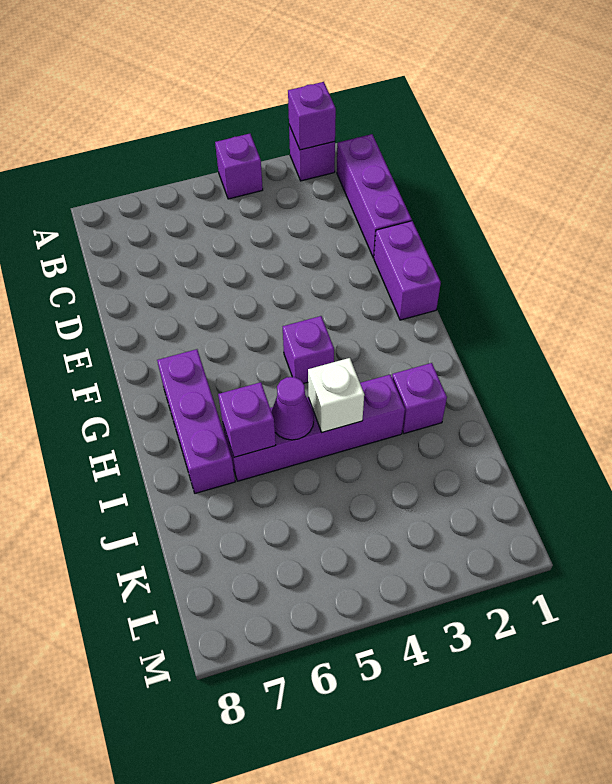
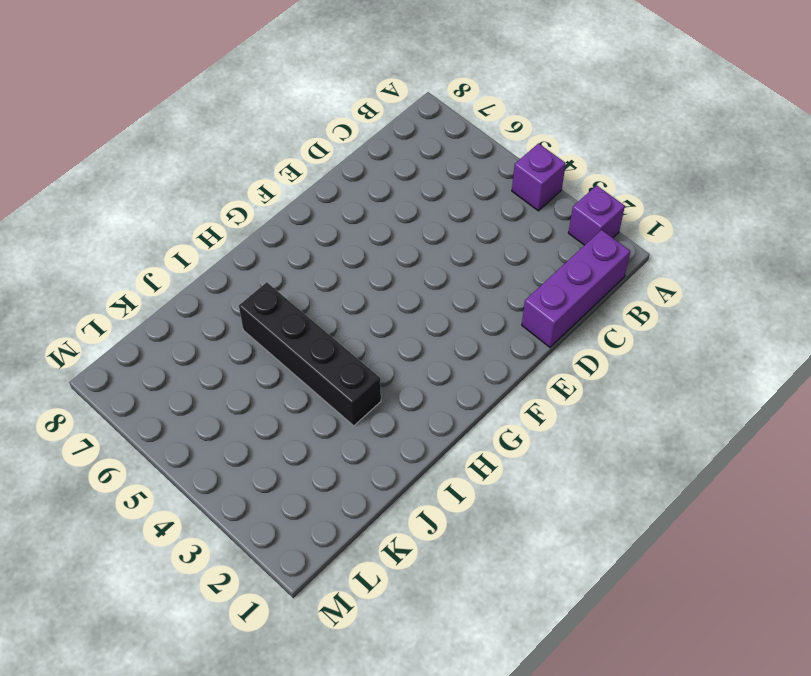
black brick I3:I6 level 1 -> purple brick I3:I6 level 1
none -> purple brick E1:F1 level 1
none -> purple brick G4 level 1
none -> purple brick G7:I7 level 1

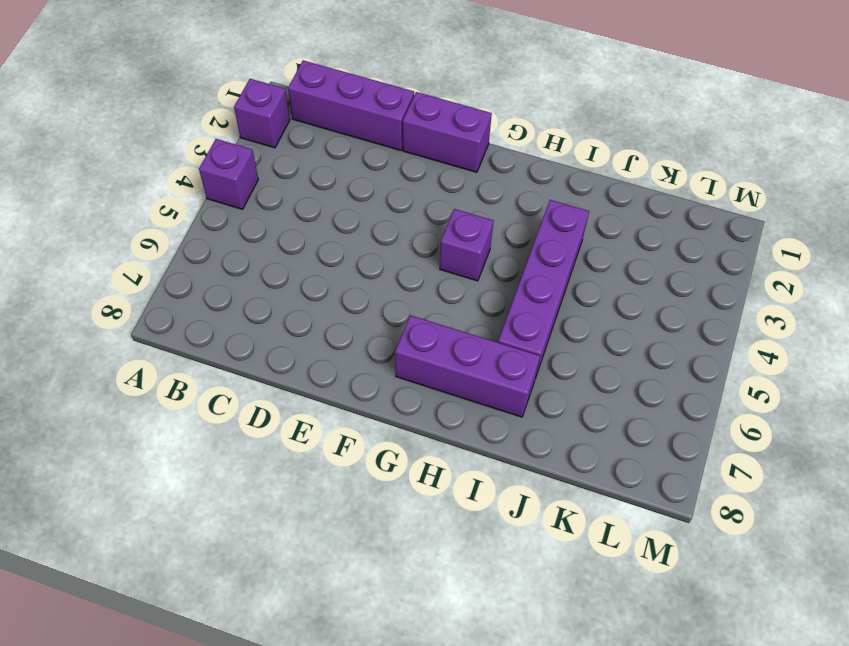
none -> purple brick I2 level 1
none -> purple brick A2 level 2
none -> white brick I4 level 2

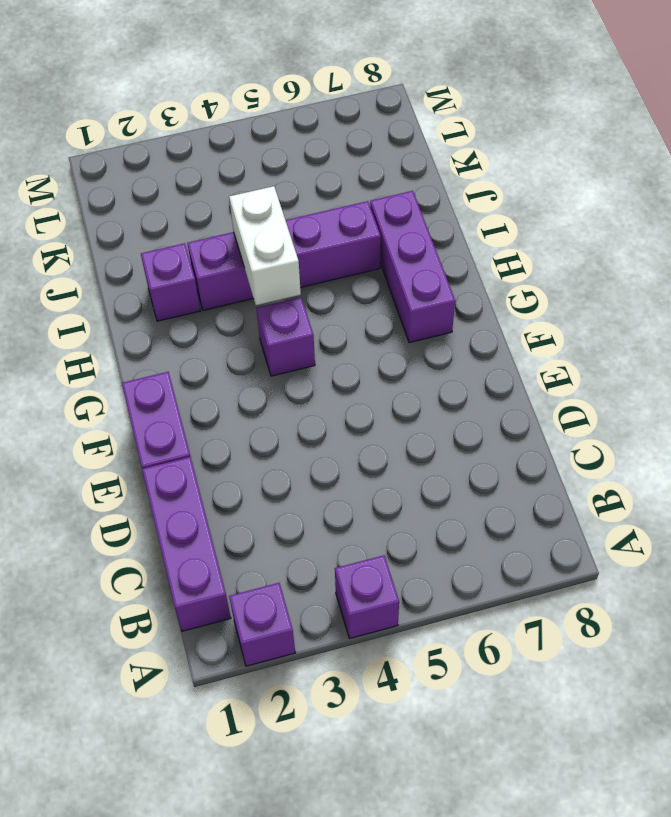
white brick H4:I4 level 2 -> white brick I4 level 2
none -> purple brick A2 level 2
none -> purple cone I5 level 2
none -> purple brick I6 level 2

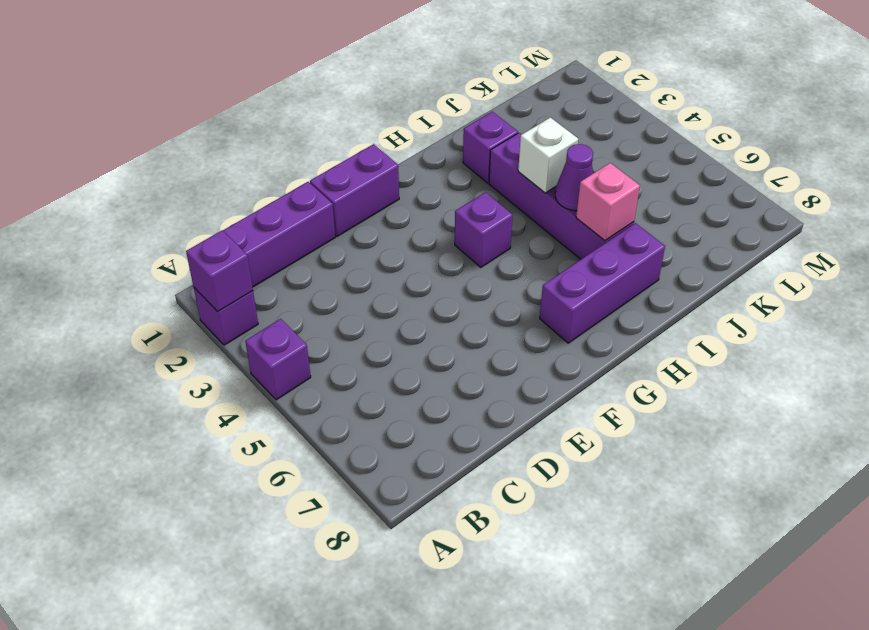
pink brick I6 level 2 -> purple brick I6 level 2

